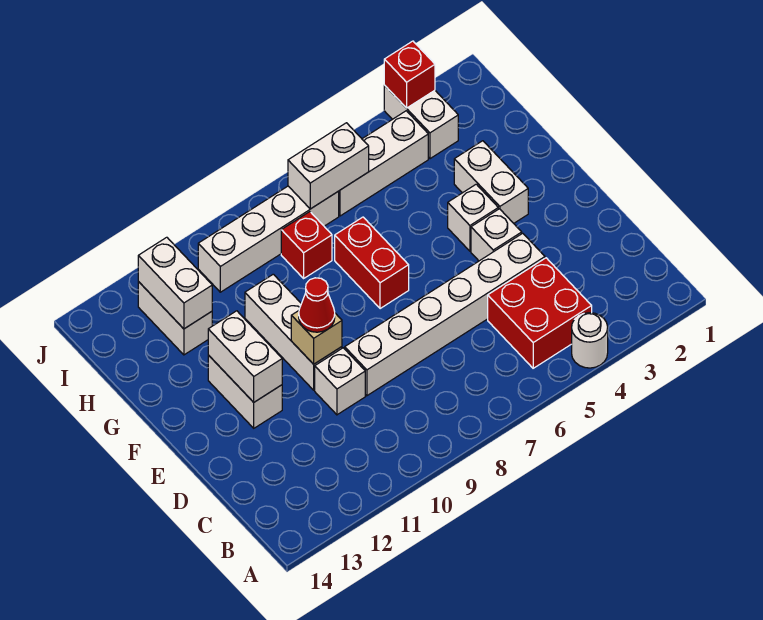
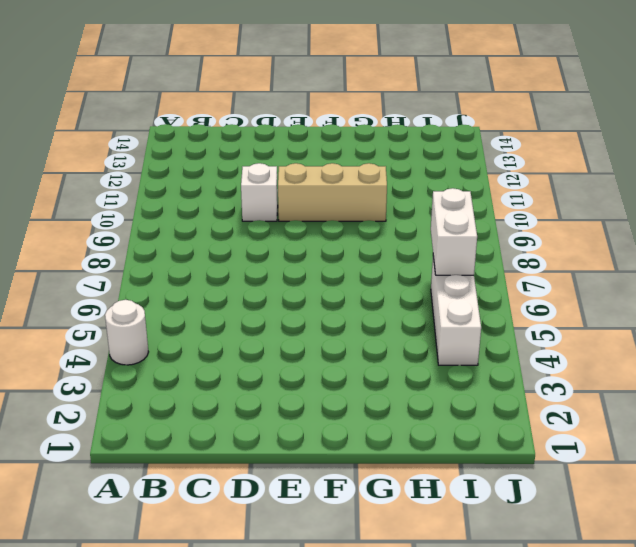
tan brick E10:G10 level 1 -> white brick E10:G10 level 1
none -> red brick B4:C5 level 1
none -> white brick D4:D9 level 1
none -> white brick E4 level 1

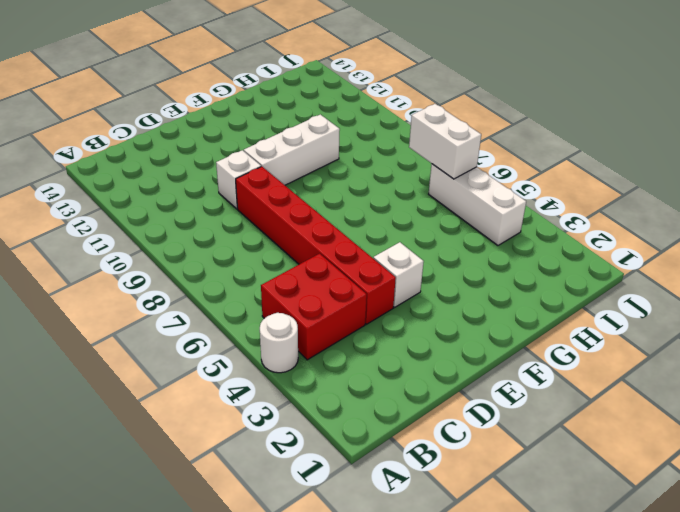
red brick D4:D9 level 1 -> white brick D4:D9 level 1
none -> white brick E12:F12 level 1
none -> white brick F3:G3 level 1
none -> white brick F4 level 1

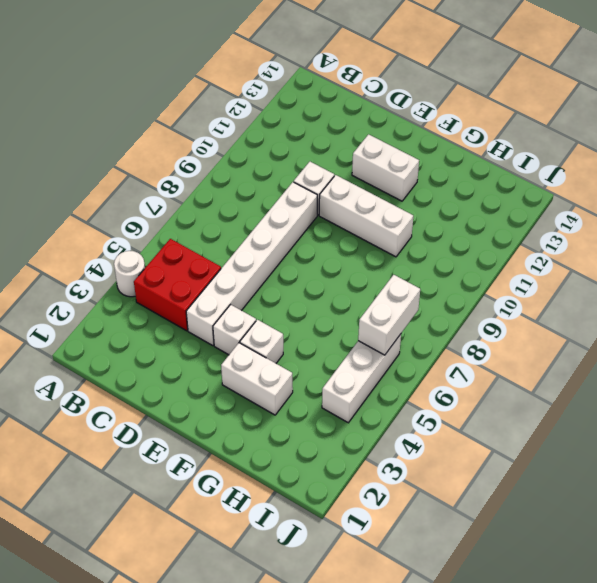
none -> red brick F7:G7 level 1
none -> red brick H8 level 1
none -> white brick H12:I12 level 1

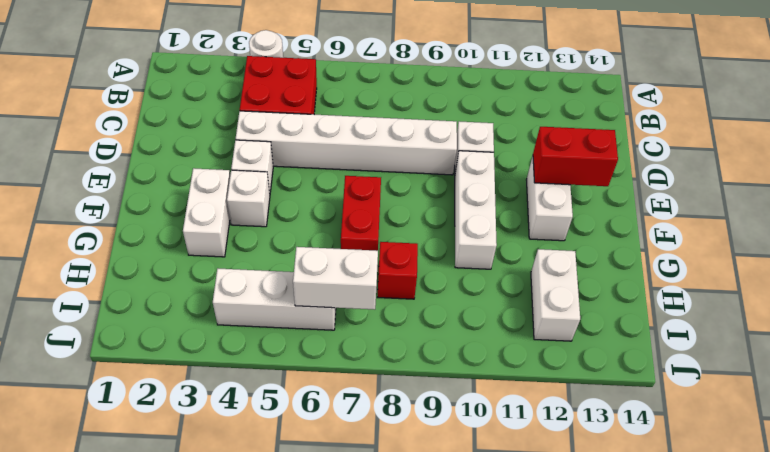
red brick E12:E13 level 2 -> white brick E12:F12 level 2
none -> white brick I3:J3 level 1
none -> white brick I7:I10 level 1
none -> tan brick E10 level 2

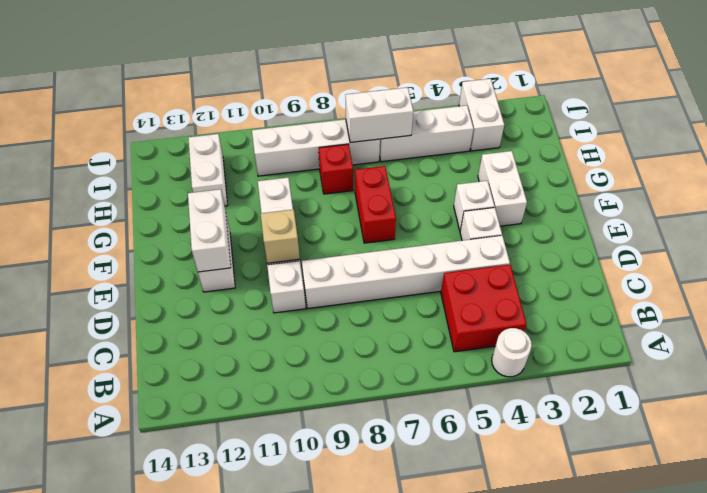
none -> white brick H12:I12 level 2
none -> red brick J3 level 2
none -> red cone E10 level 3

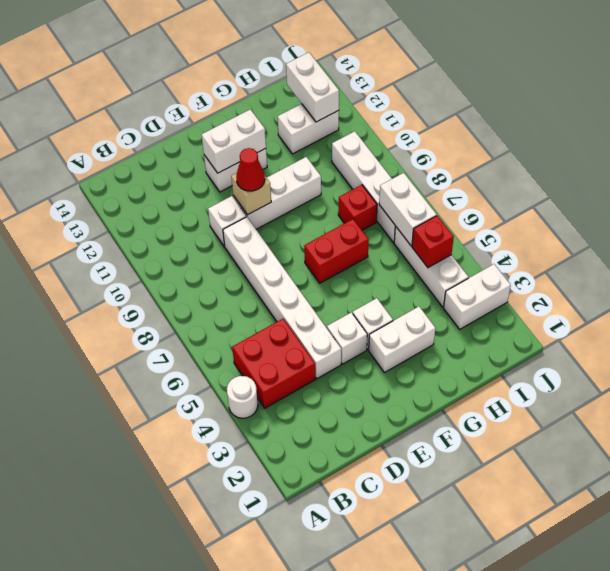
red brick I5 level 2 -> red brick J3 level 2
white brick I12:I13 level 2 -> white brick H12:I12 level 2

